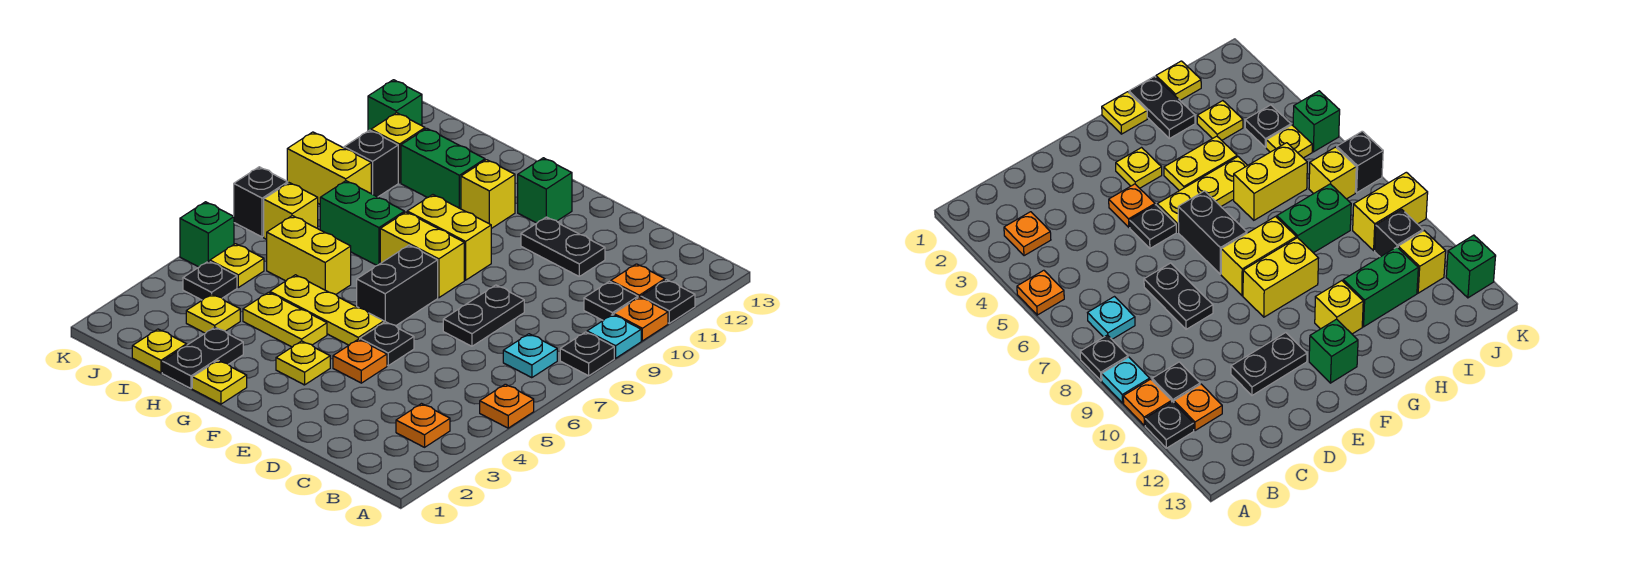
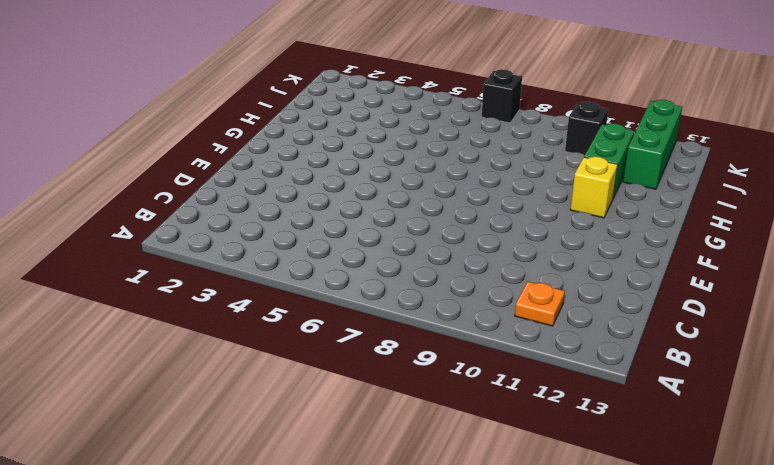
green brick I12:K12 level 1 -> green brick K12 level 1
none -> orange plate A5 level 1
none -> black plate A8 level 1
none -> cyan plate A9 level 1
none -> orange plate A10 level 1

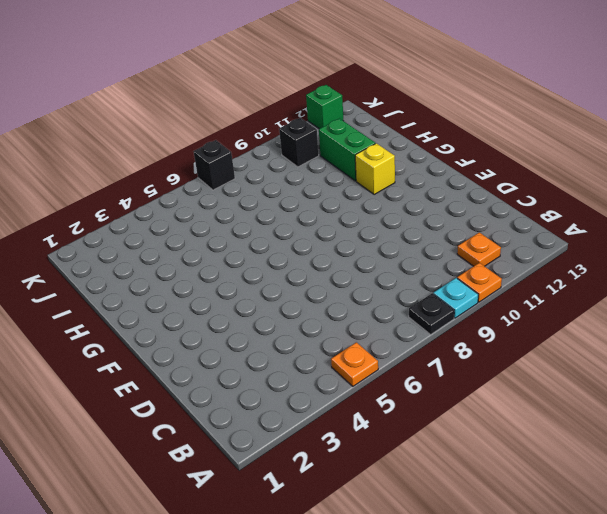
none -> black plate A11 level 1
none -> orange plate B3 level 1
none -> cyan plate B7 level 1
none -> black plate B10 level 1

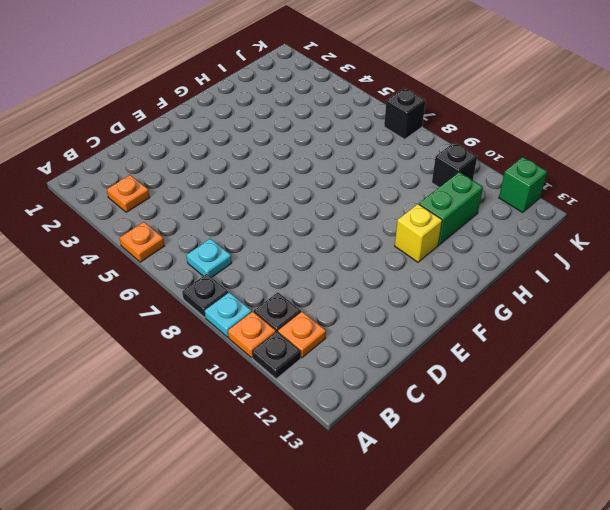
none -> black plate D7:D8 level 1
none -> black plate D11:E11 level 1
none -> orange plate E4 level 1
none -> black plate E5 level 1

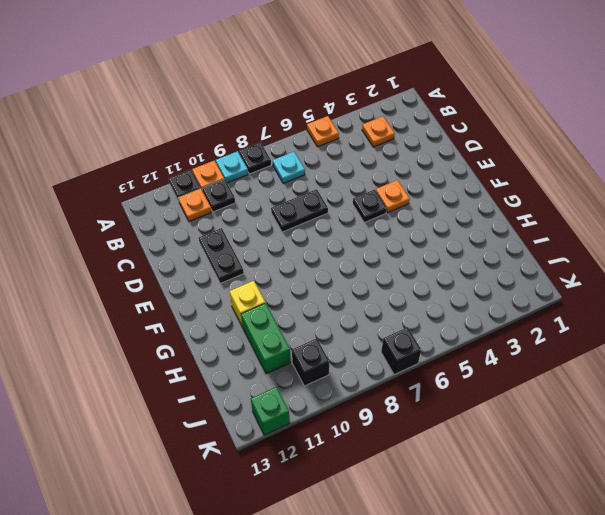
none -> yellow plate F3 level 1
none -> yellow plate F5:H5 level 1
none -> black brick F6:F7 level 1
none -> yellow brick F8:G8 level 1

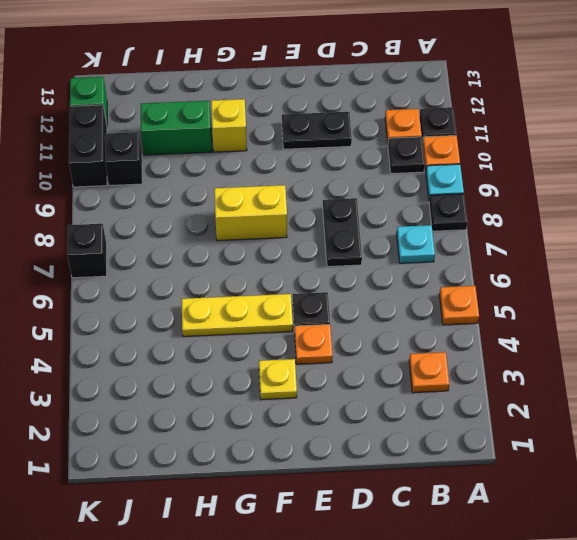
black brick K10:K11 level 1 -> black brick F6:F7 level 1
none -> yellow brick F9:G9 level 1
none -> green brick F12 level 1
none -> yellow plate G1 level 1
none -> yellow plate G4:H4 level 1

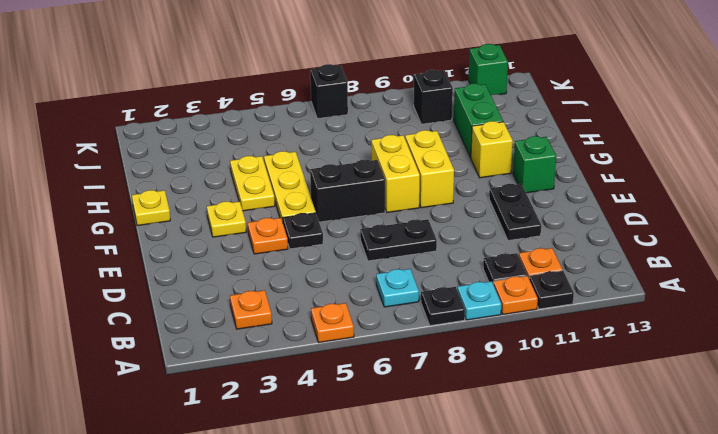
none -> black plate H1:H2 level 1
none -> yellow brick H6:I6 level 1
none -> green brick H8:I8 level 1
none -> yellow plate I1 level 1

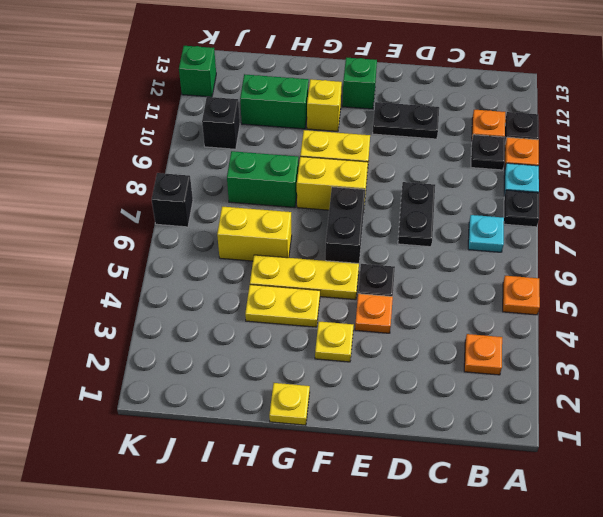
none -> black plate H1:H2 level 1
none -> yellow plate I1 level 1
none -> yellow plate I3 level 1
none -> black plate J4 level 1

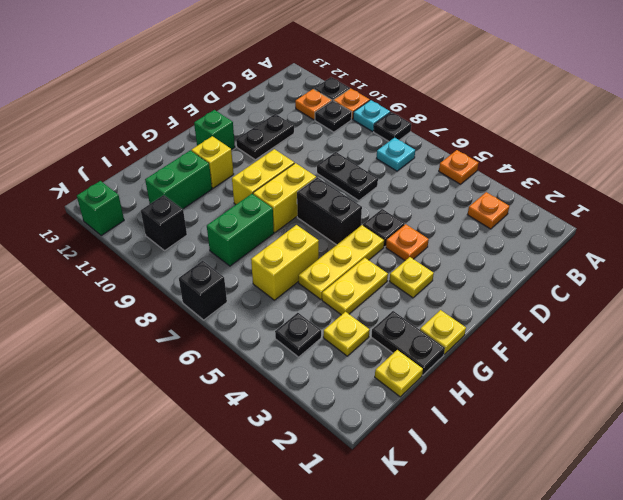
none -> yellow plate J5 level 1
none -> yellow brick J7 level 1
none -> yellow brick J9:K9 level 1
none -> yellow brick J11 level 1

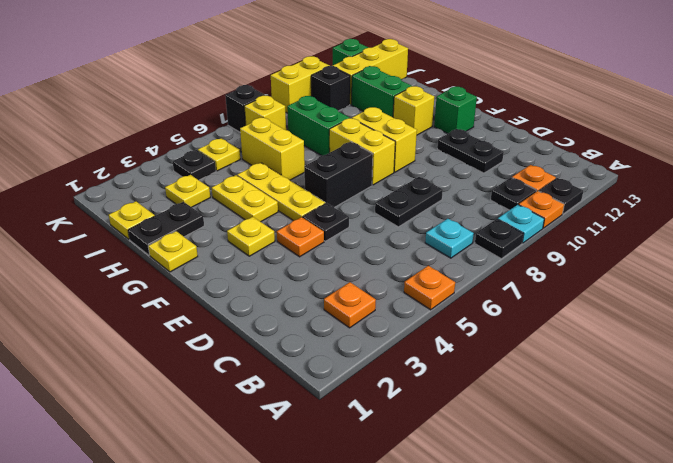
yellow brick J11:J13 level 1 -> yellow brick J11 level 1
yellow brick K9:K10 level 1 -> yellow brick J9:K9 level 1
none -> green brick K5 level 1

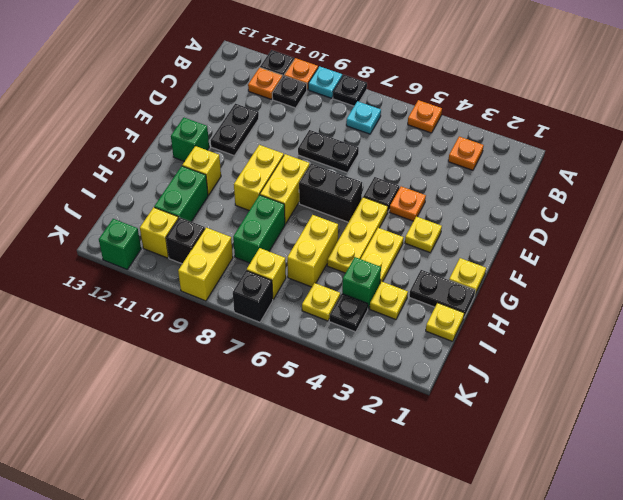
green brick I4 level 1 -> green brick K5 level 1

